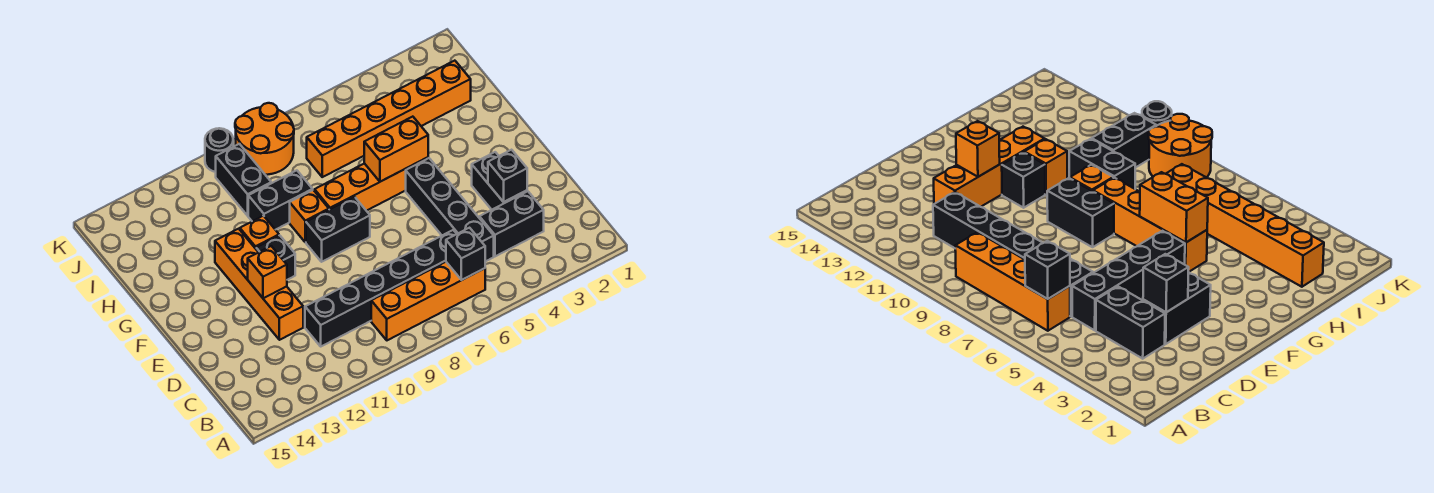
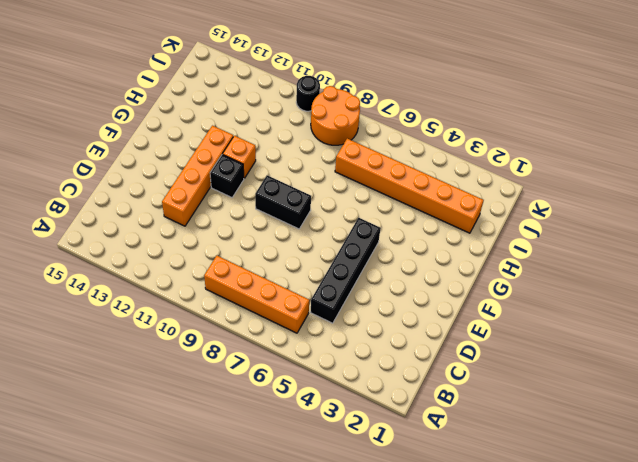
none -> black brick C3:C4 level 1
none -> black brick C6:C11 level 1
none -> black brick D3:E3 level 1

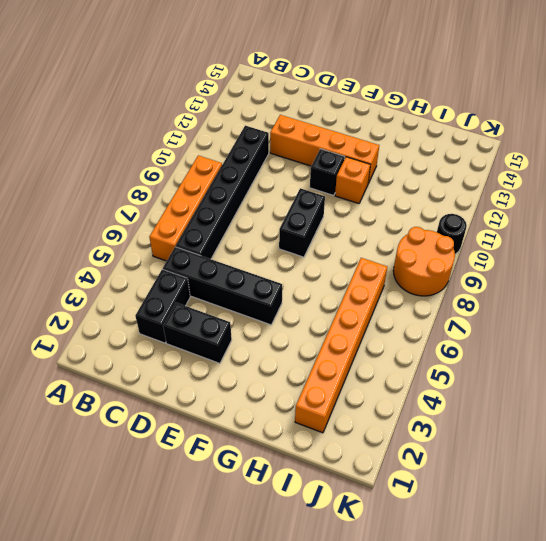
none -> orange brick G5:G8 level 1
none -> orange brick G9 level 1
none -> black brick H9:H10 level 1

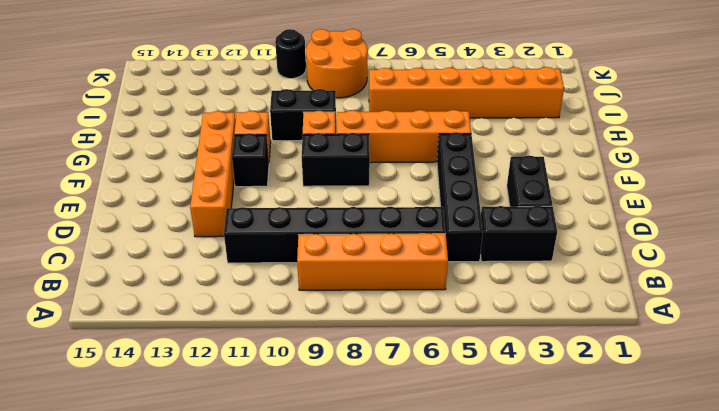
none -> black brick I10:J10 level 1
none -> black brick B6 level 2
none -> black brick D3 level 2

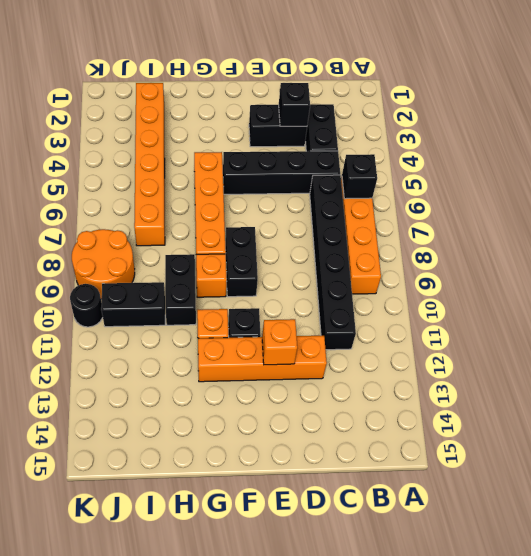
none -> orange brick G5:G6 level 2

